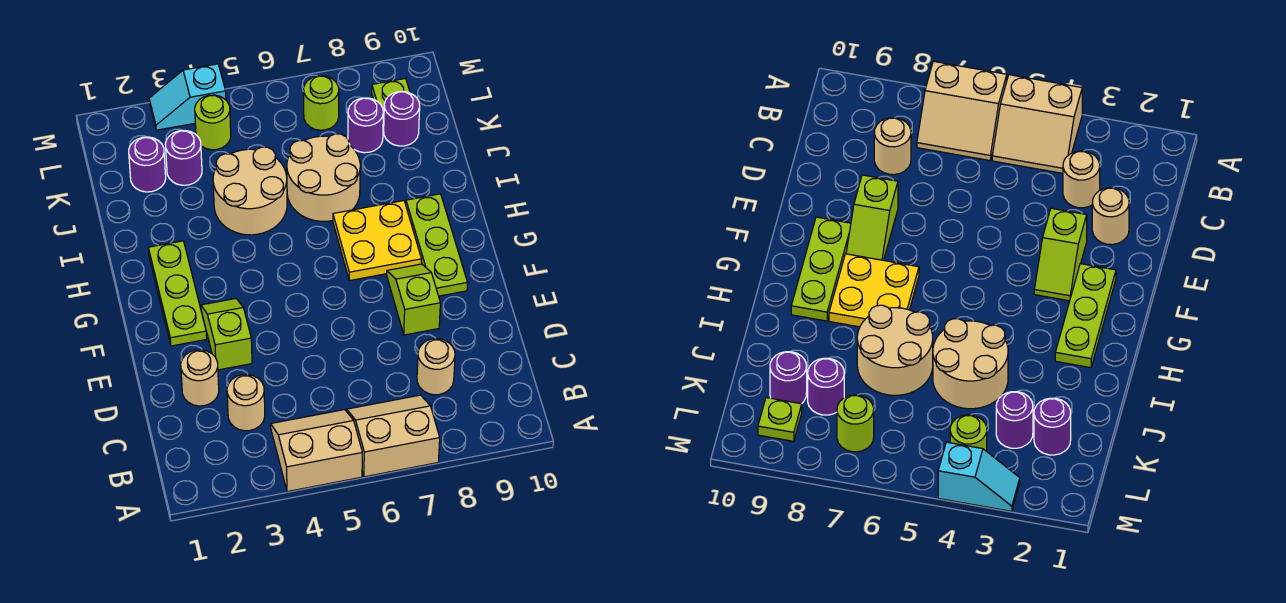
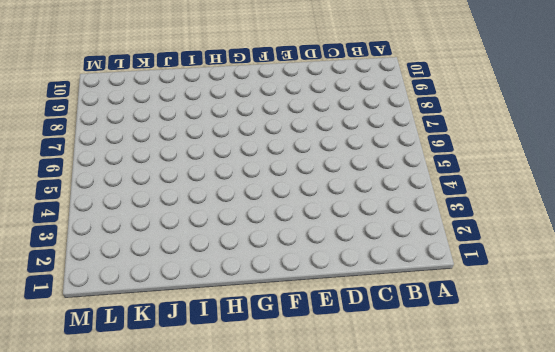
none -> tan slope A4:B5 level 1 top A
none -> tan slope A6:B7 level 1 top A
none -> tan round brick C3 level 1

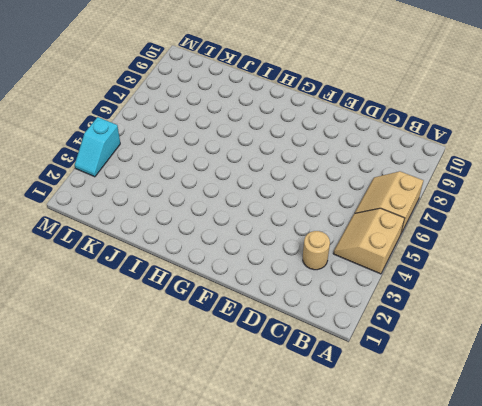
none -> tan round brick C8 level 1
none -> tan round brick D2 level 1
none -> lime slope E3:F3 level 1 top E

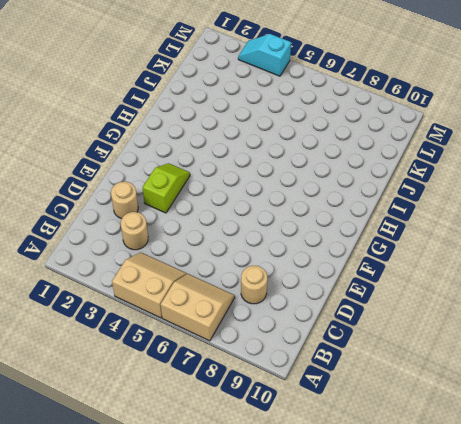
none -> lime slope E8:F8 level 1 top E
none -> lime plate F2:H2 level 1
none -> lime plate F9:H9 level 1

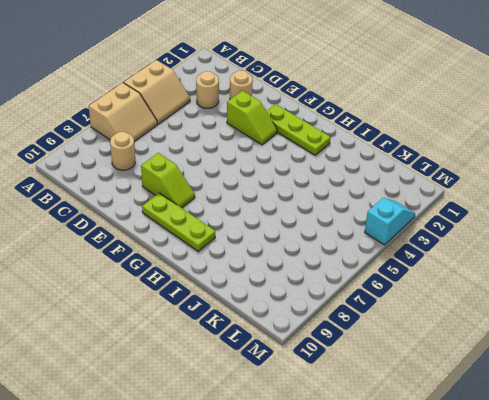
none -> yellow plate G7:H8 level 1
none -> tan round brick I4:J5 level 1
none -> tan round brick I6:J7 level 1

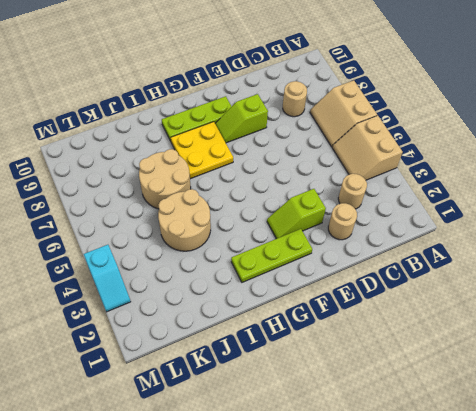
none -> purple round brick K2 level 1
none -> purple round brick K3 level 1
none -> purple round brick K8 level 1

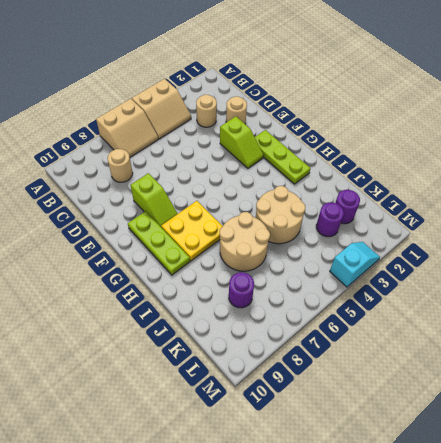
none -> purple round brick K9 level 1
none -> lime round brick L4 level 1
none -> lime round brick L7 level 1

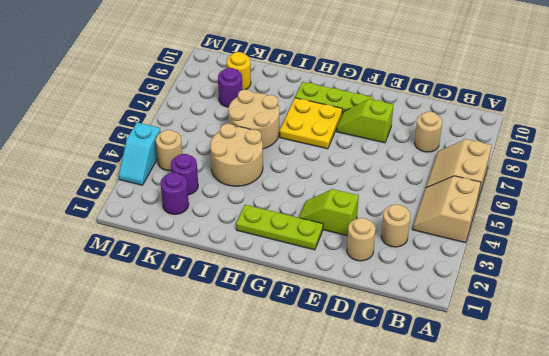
yellow round brick K9 level 1 -> purple round brick K9 level 1
tan round brick L4 level 1 -> lime round brick L4 level 1
none -> lime round brick L7 level 1
none -> lime plate L9 level 1

